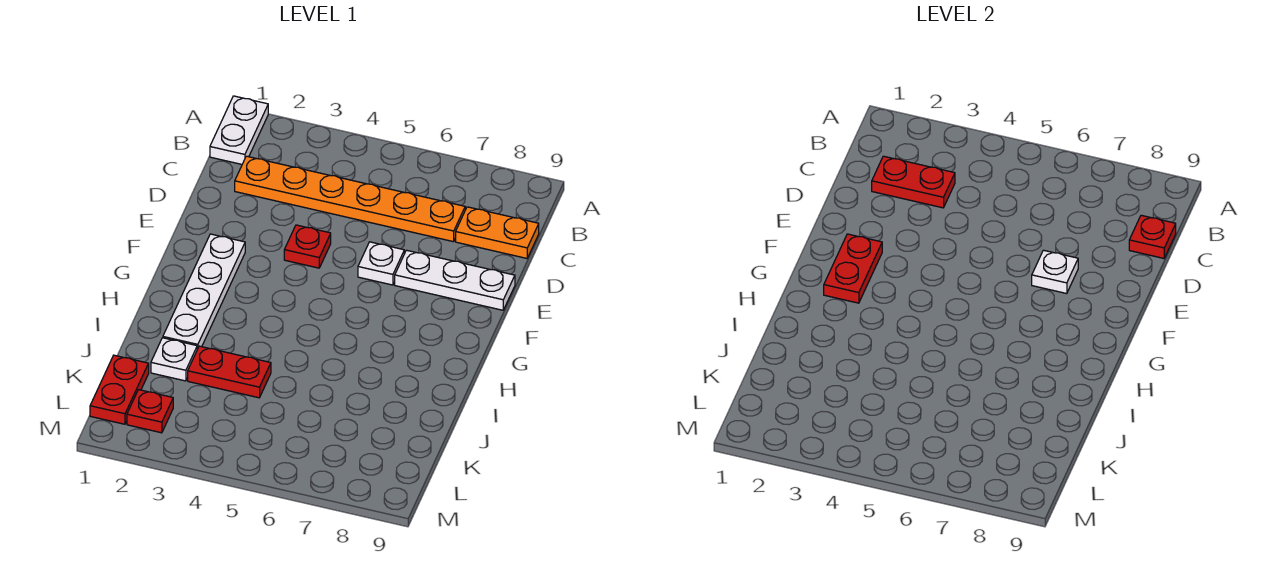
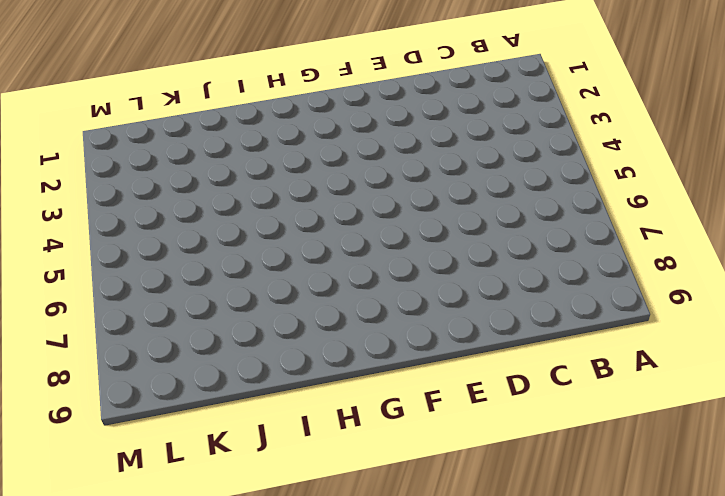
none -> white plate A1:B1 level 1
none -> orange plate C2:C7 level 1
none -> orange plate C8:C9 level 1

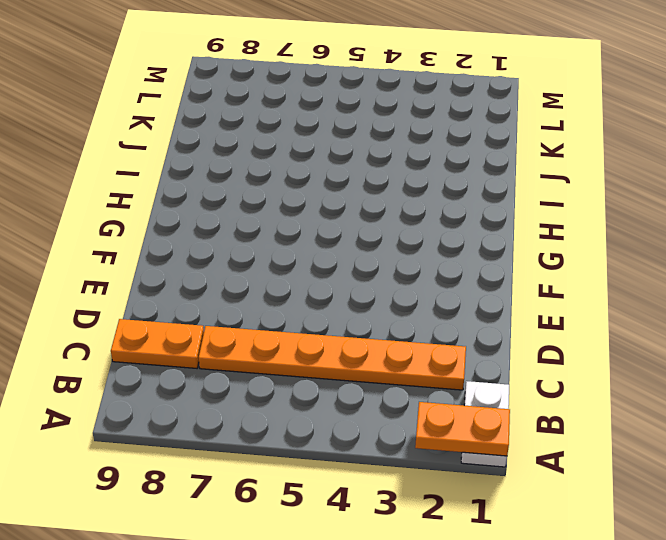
orange plate A1:A2 level 2 -> none
none -> red plate E4 level 1
none -> white plate E6 level 1
none -> white plate E7:E9 level 1

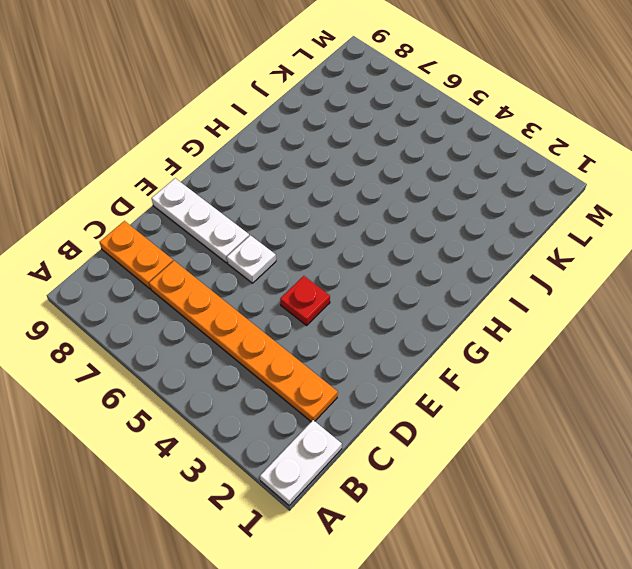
none -> white plate F2:I2 level 1
none -> white plate J2 level 1
none -> red plate J3:J4 level 1

